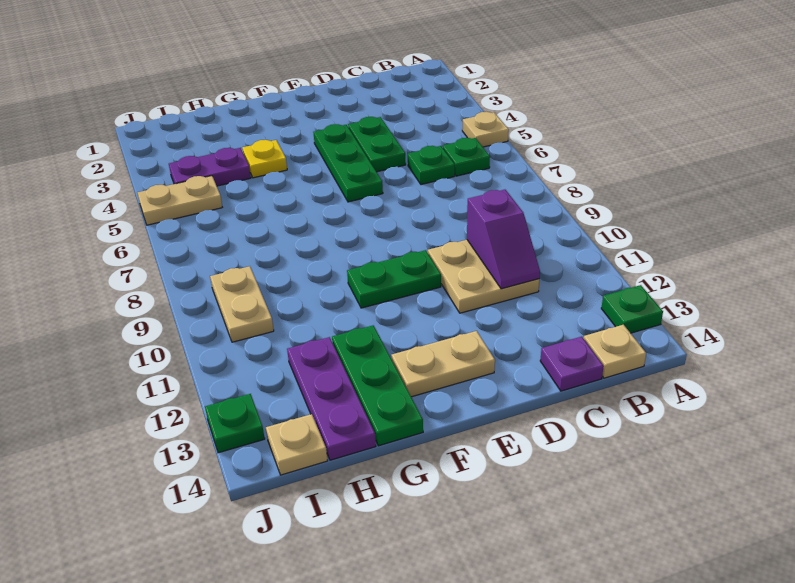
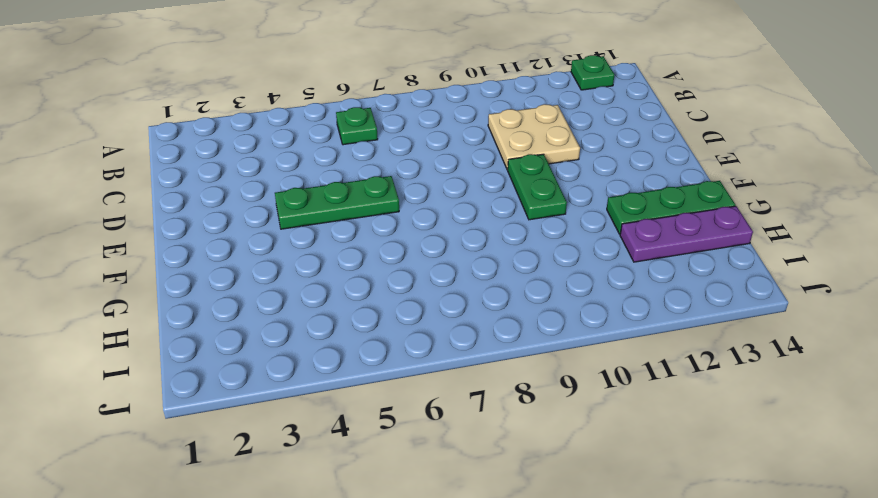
none -> tan plate A5 level 1
none -> tan plate B14 level 1
none -> green plate C6 level 1

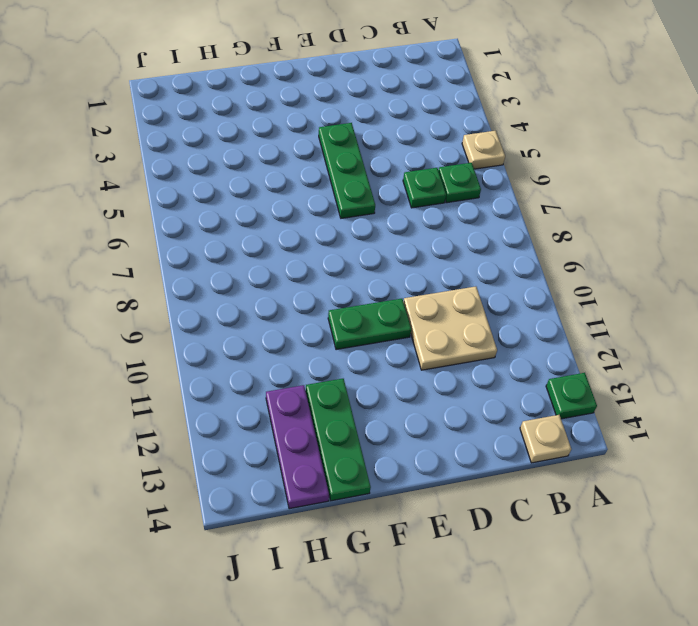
none -> purple plate C14 level 1
none -> green plate D4:D5 level 1
none -> tan plate E13:F13 level 1

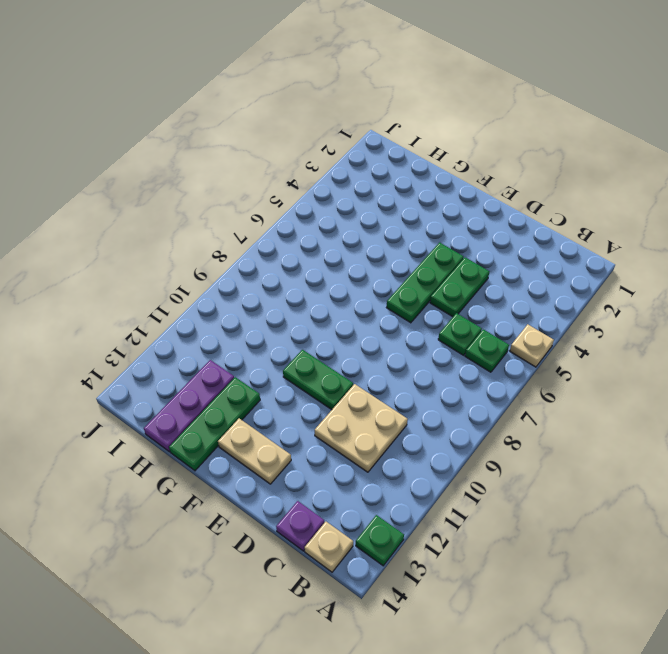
none -> yellow plate G4 level 1
none -> purple plate H4:I4 level 1
none -> tan plate I5:J5 level 1

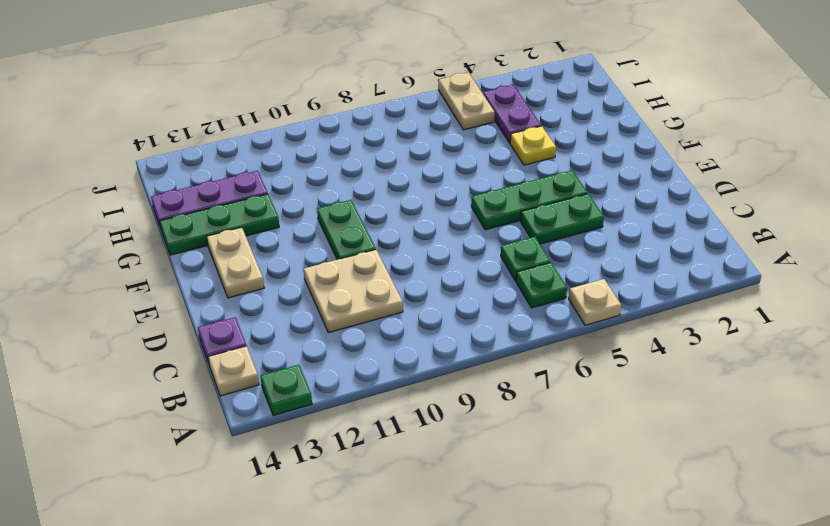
none -> tan plate I9:I10 level 1
none -> tan plate I14 level 1
none -> green plate J13 level 1

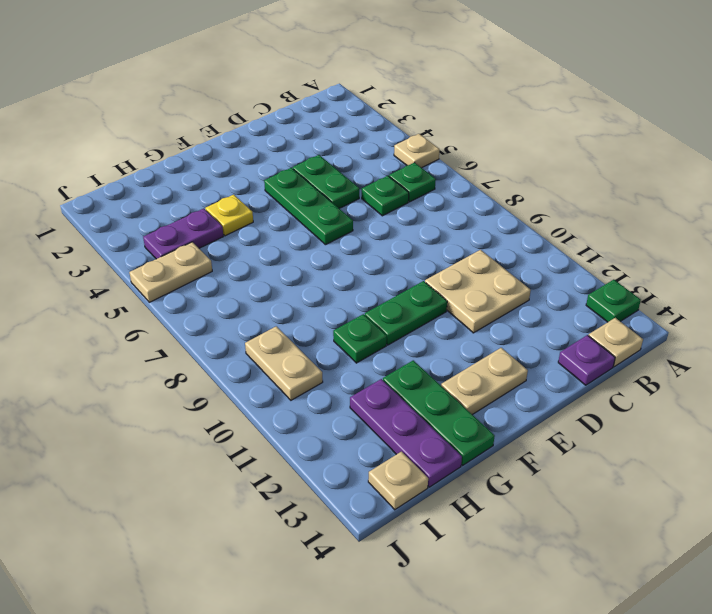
green plate G10 level 1 -> green plate J13 level 1
none -> purple slope C10:C11 level 2 top 10

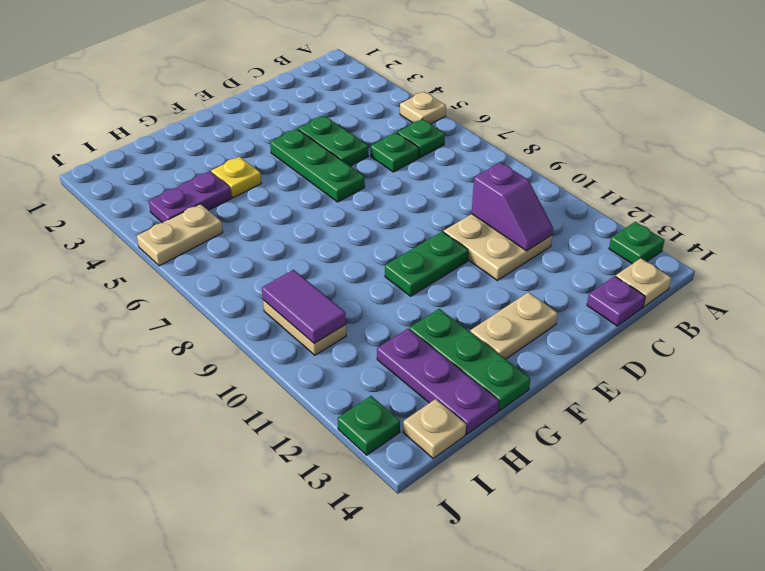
purple tile I9:I10 level 2 -> none

